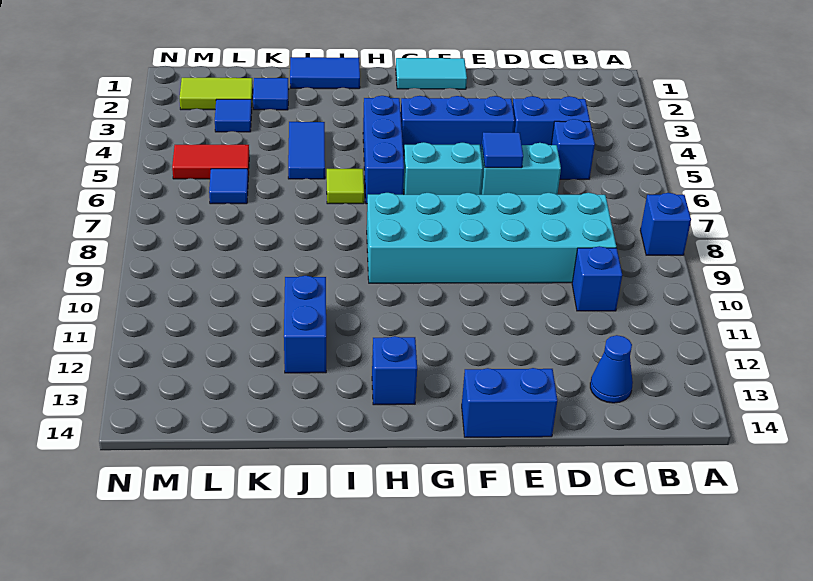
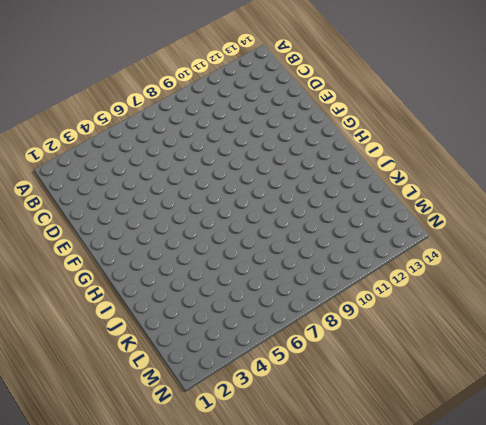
none -> blue brick A8 level 1
none -> blue brick C4:D4 level 1
none -> blue brick C5 level 1

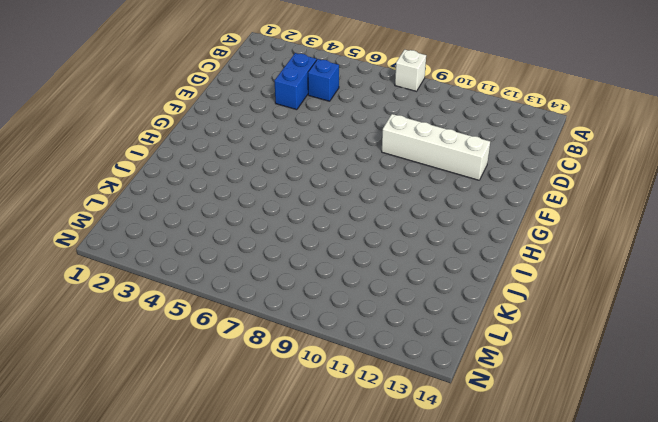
white brick A8 level 1 -> blue brick A8 level 1
white brick E9:E12 level 1 -> cyan brick C8:H9 level 1
none -> blue brick C10 level 1
none -> blue cone C13 level 1
none -> cyan brick D6:E6 level 1

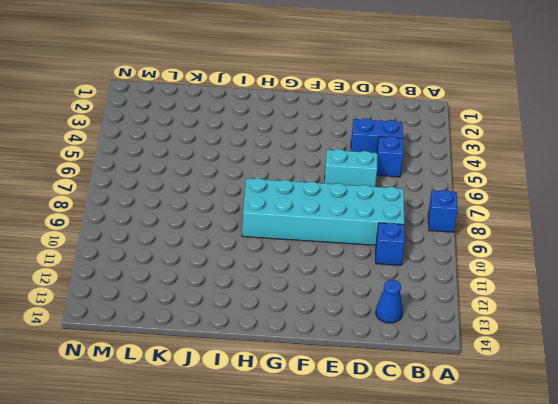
none -> blue brick E4:G4 level 1
none -> blue brick E14:F14 level 1
none -> cyan tile F1:G1 level 1

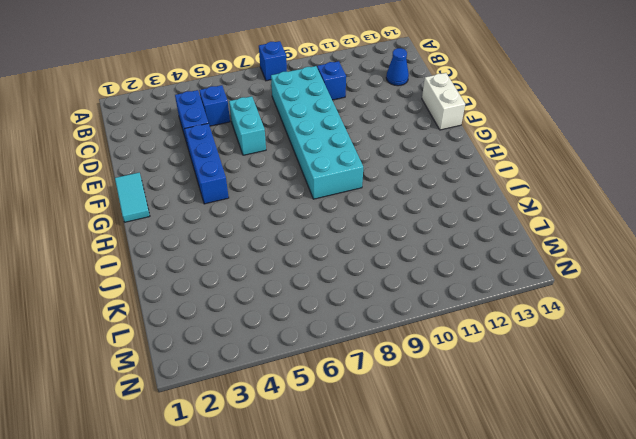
white brick E14:F14 level 1 -> blue brick E14:F14 level 1
none -> cyan brick F6:G6 level 1
none -> blue brick H4:H6 level 1
none -> blue brick H13 level 1

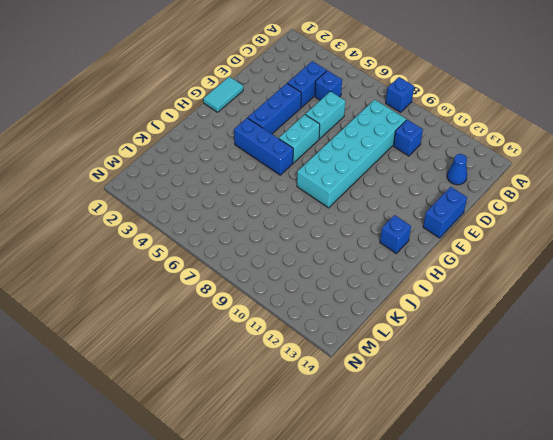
none -> blue tile I1:J1 level 1
none -> lime tile I6 level 1
none -> blue tile J4:J5 level 1

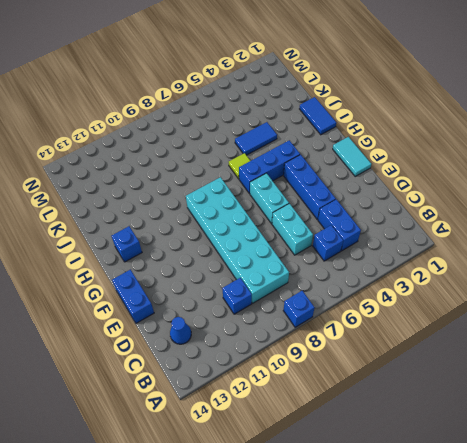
none -> blue brick J11:J12 level 1
none -> blue tile K2 level 1
none -> lime tile L2:M2 level 1

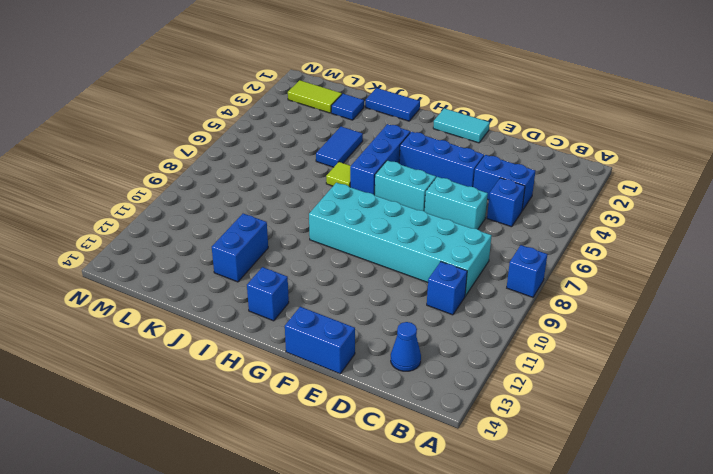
none -> blue tile L3 level 1
none -> red tile L5:M5 level 1
none -> blue tile L6 level 1

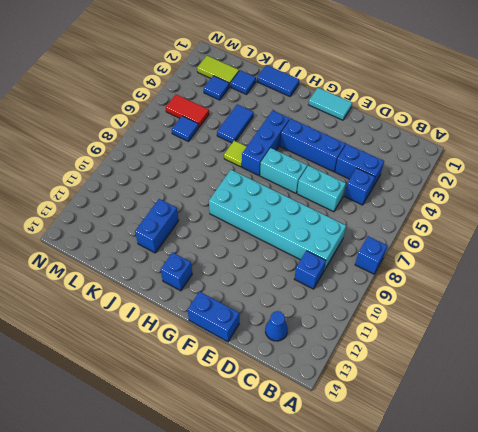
none -> blue tile E6 level 2

